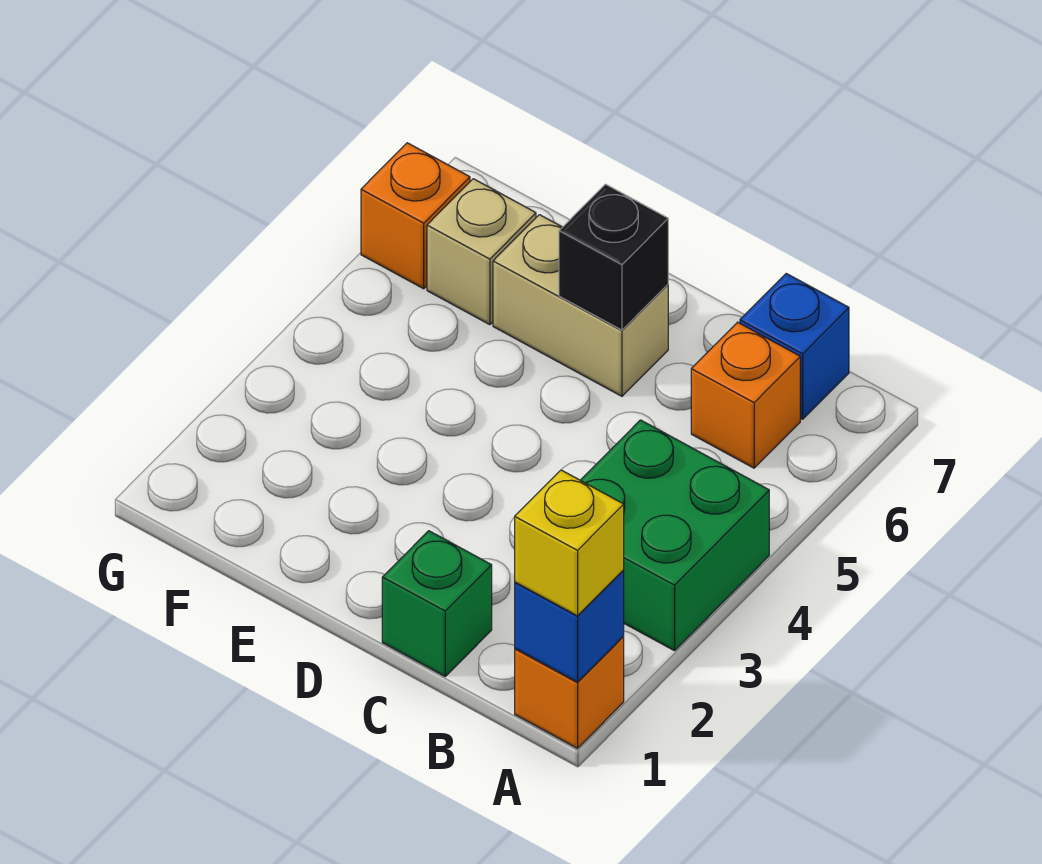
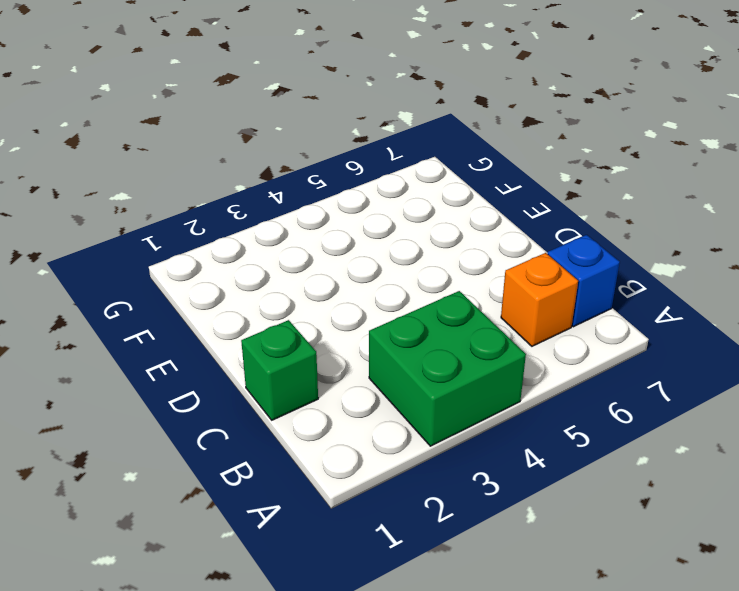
none -> orange brick A1 level 1
none -> tan brick D6:E6 level 1

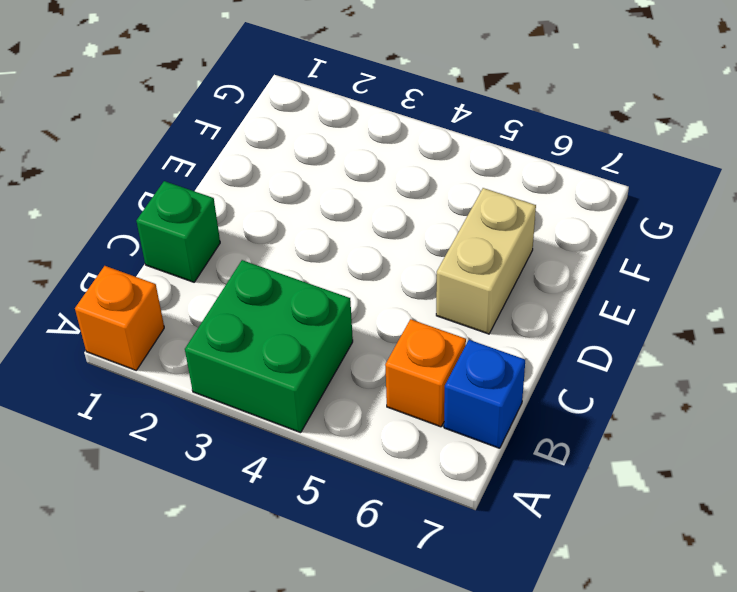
none -> tan brick F6 level 1
none -> orange brick G6 level 1

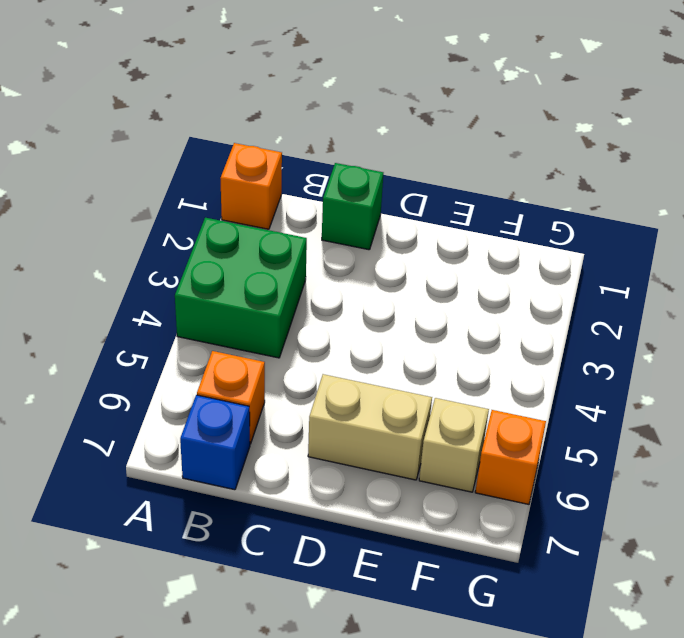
none -> blue brick A1 level 2
none -> black brick D6 level 2

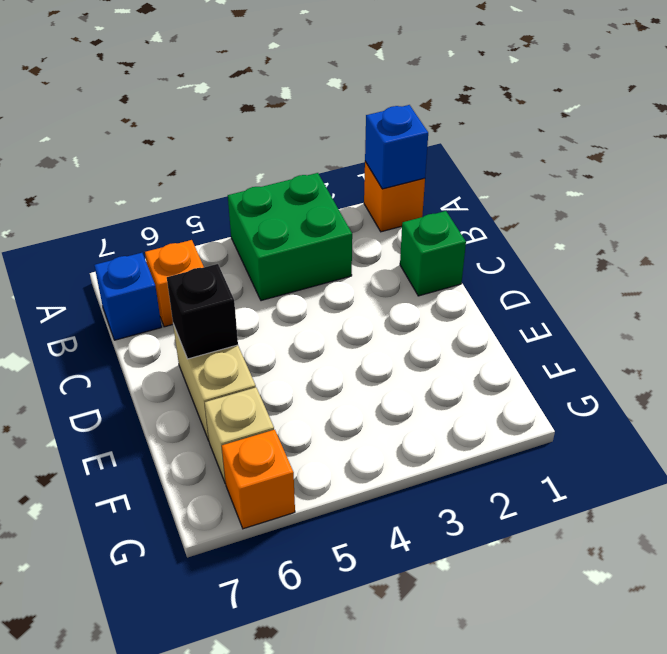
none -> yellow brick A1 level 3

